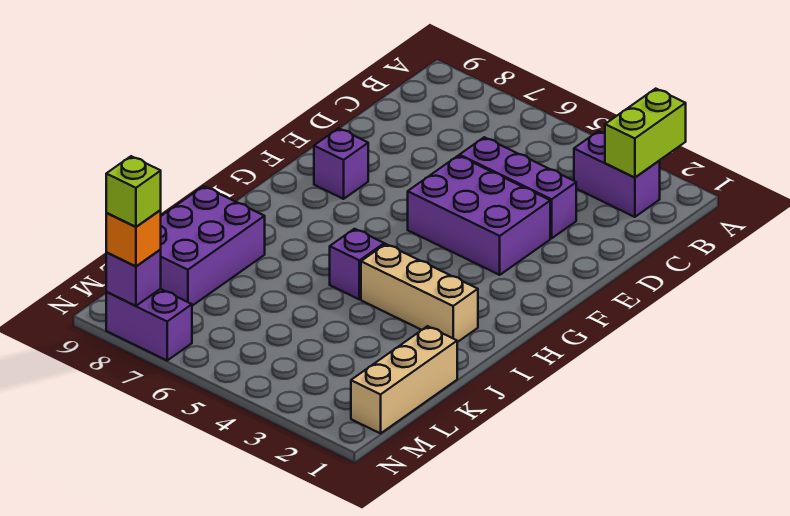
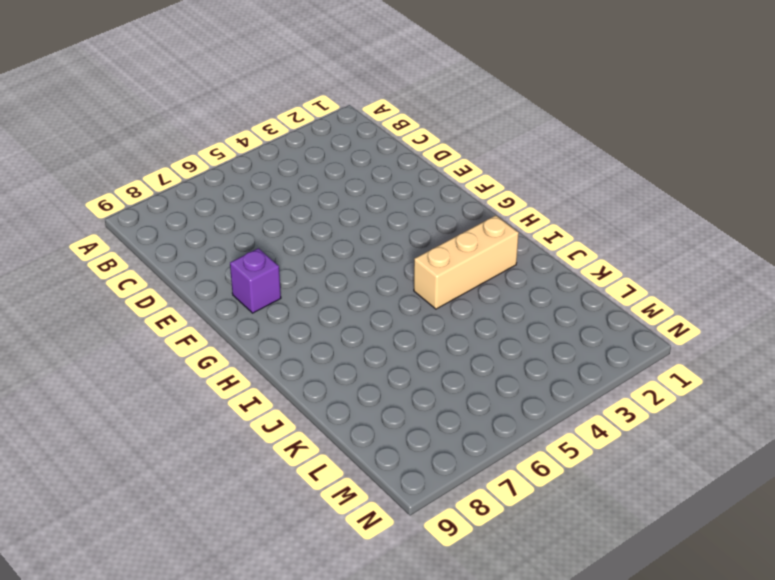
none -> purple brick B2:B3 level 1
none -> purple brick D3:D5 level 1
none -> purple brick E3:F5 level 1

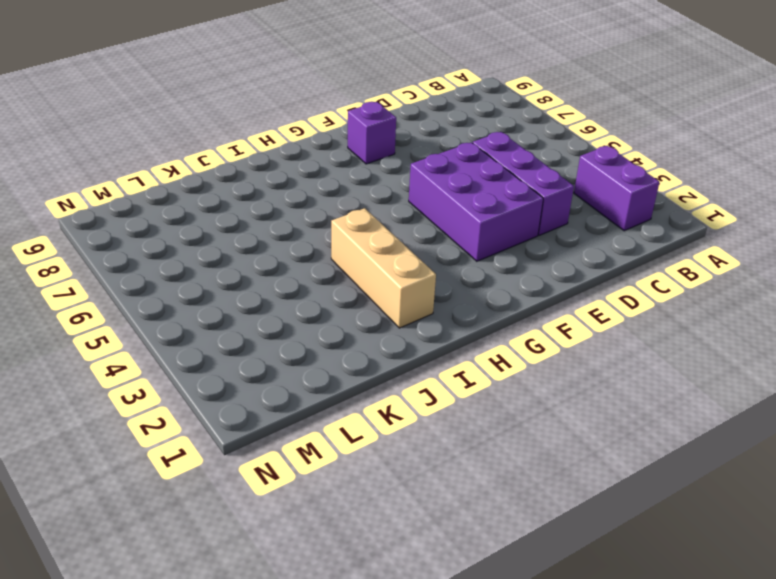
none -> purple brick I5 level 1
none -> purple brick J8:L9 level 1
none -> tan brick K1:M1 level 1

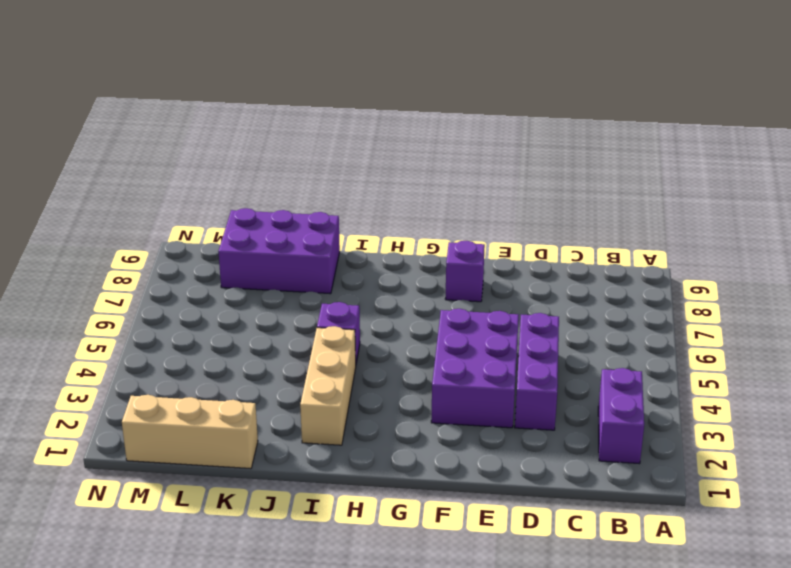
none -> purple brick N7:N8 level 1
none -> lime brick A2:B2 level 2
none -> purple brick N8 level 2

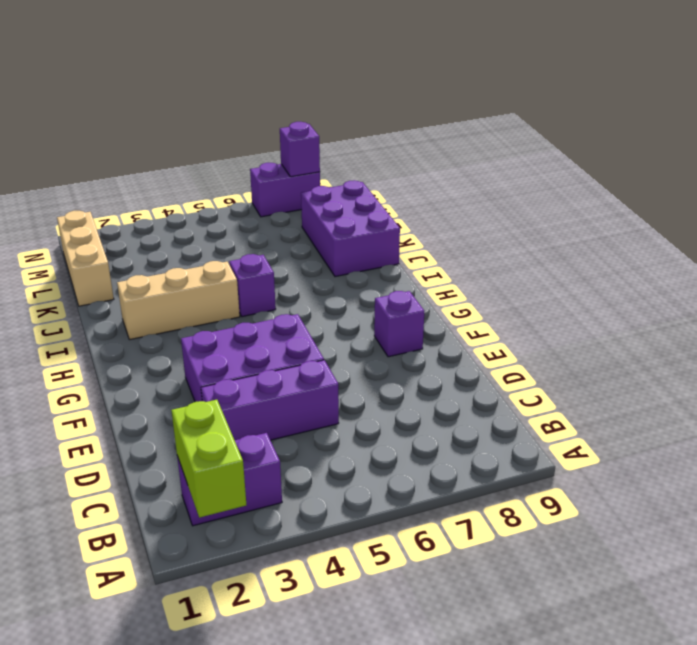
none -> orange brick N8 level 3
none -> lime brick N8 level 4

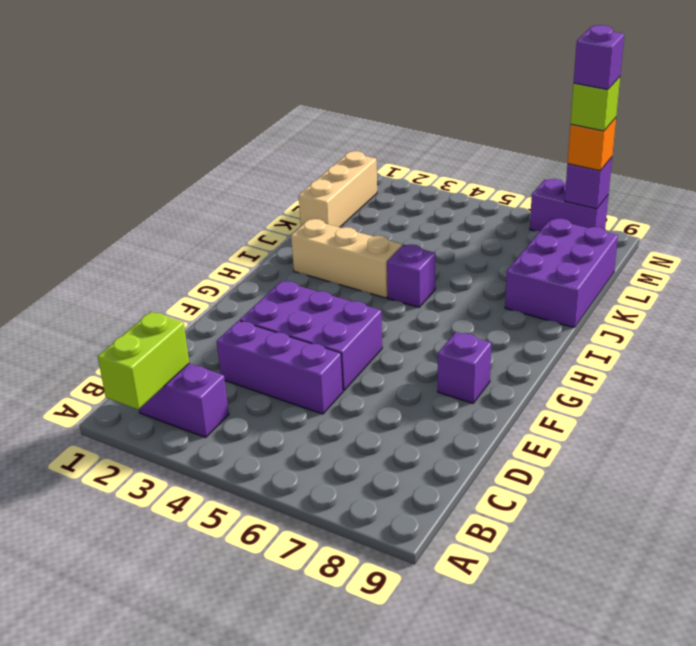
purple brick N8 level 5 -> none

